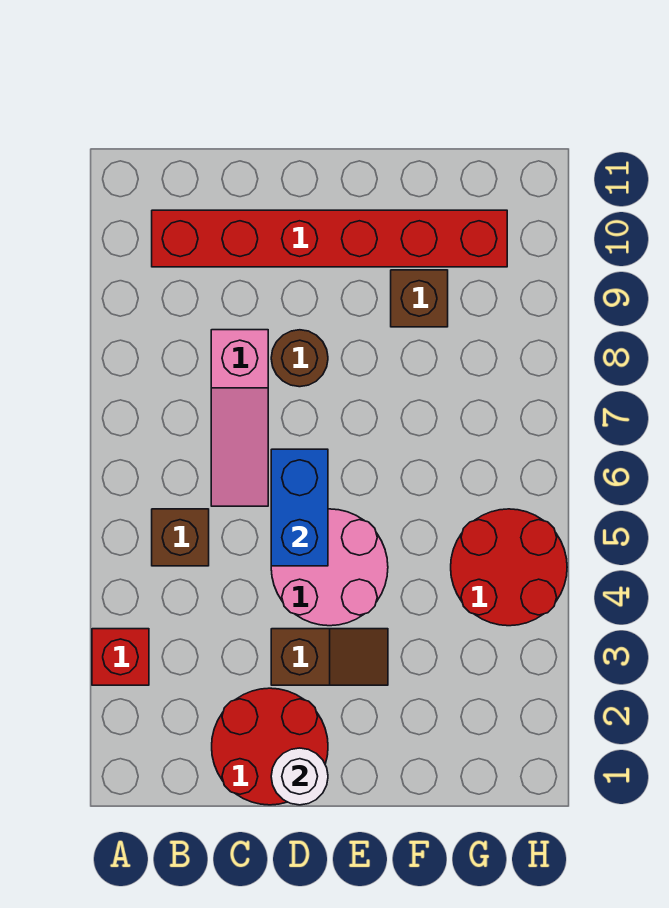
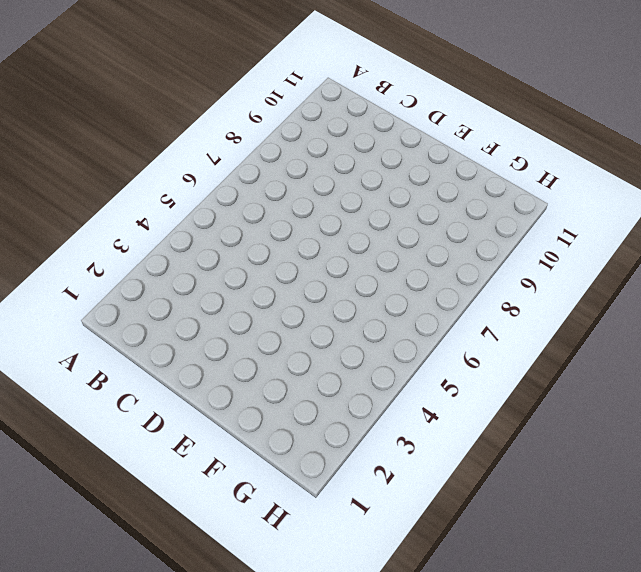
none -> red brick A3 level 1
none -> brown brick B5 level 1
none -> red brick B10:G10 level 1

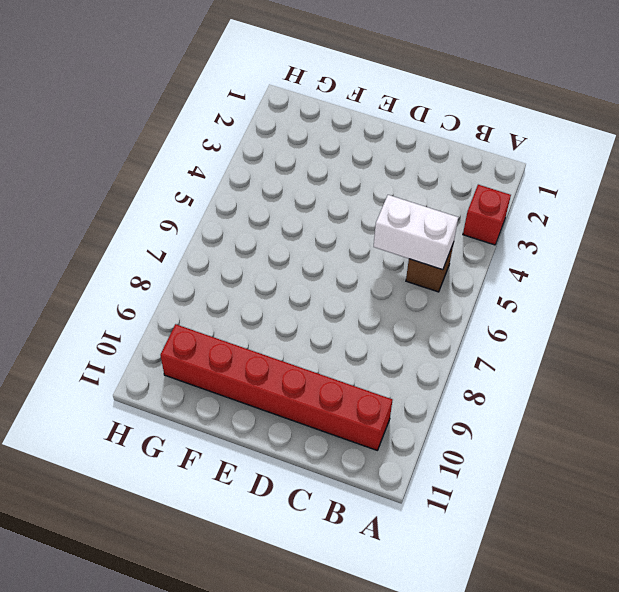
white brick B5:C5 level 2 -> none
none -> red round brick C1:D2 level 1
none -> pink slope C6:C8 level 1 top 8
none -> brown slope D3:E3 level 1 top D

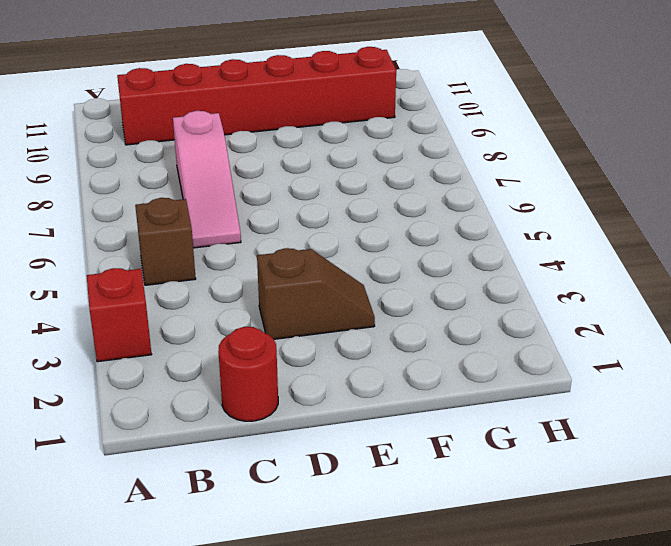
red round brick C1 level 1 -> red round brick C1:D2 level 1
none -> pink round brick D4:E5 level 1
none -> brown round brick D8 level 1
none -> brown brick F9 level 1

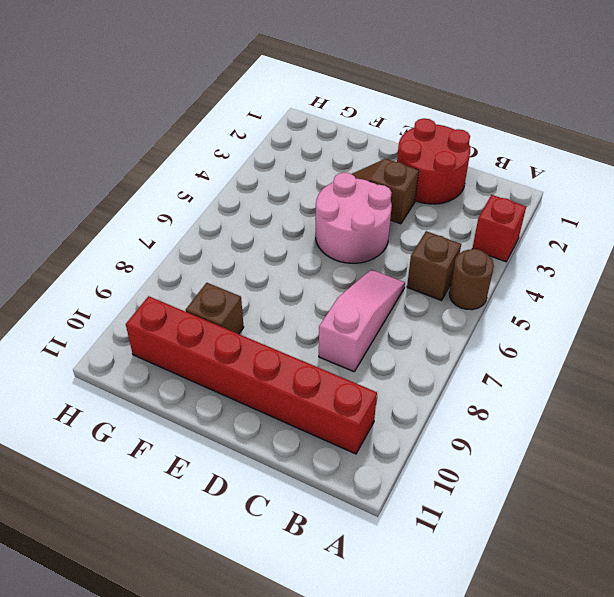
brown round brick A5 level 1 -> brown round brick D8 level 1
none -> red round brick G4:H5 level 1
none -> white round brick D1 level 2
none -> blue brick D5:D6 level 2

